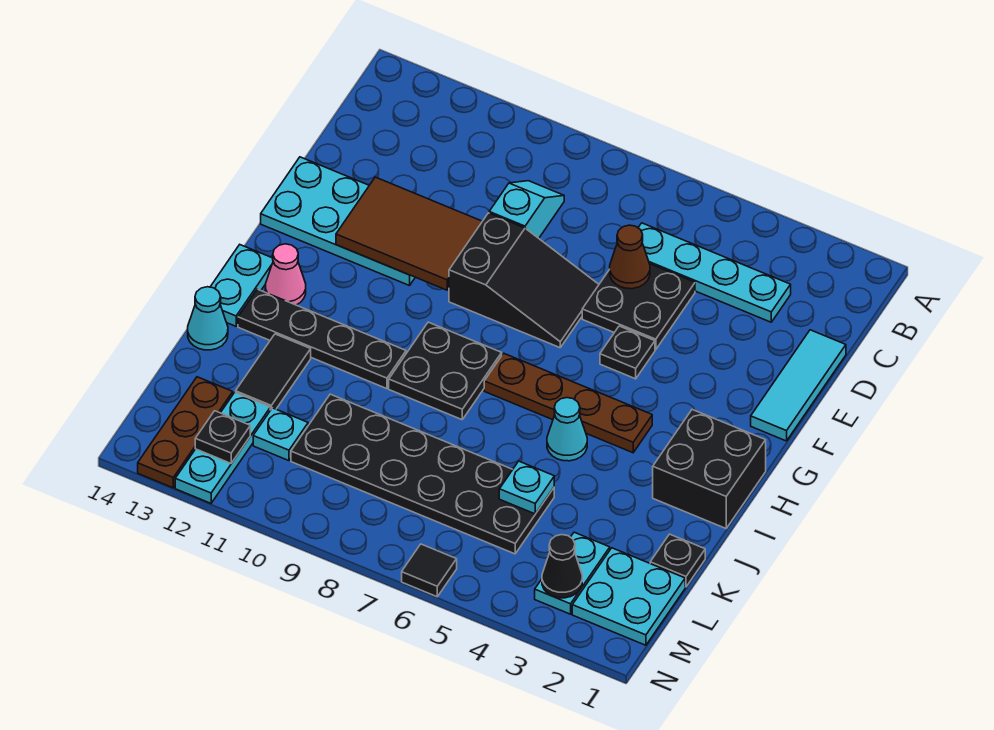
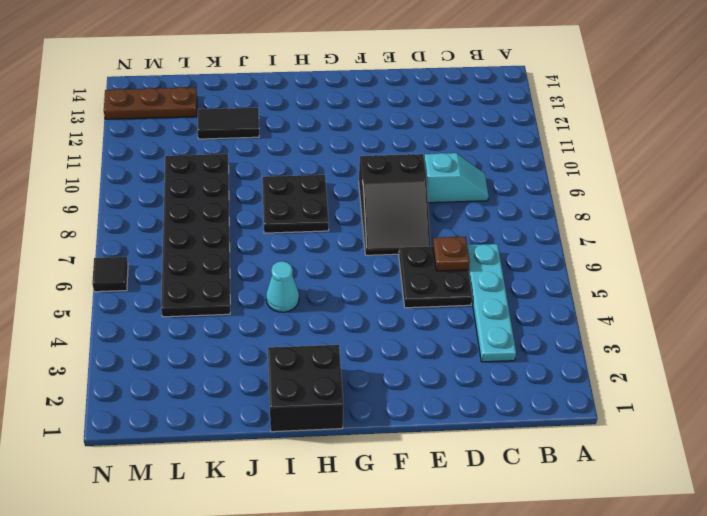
brown plate D6 level 2 -> brown cone D6 level 2
none -> cyan tile D1:F1 level 1
none -> cyan plate E11:F14 level 1
none -> black plate F5 level 1

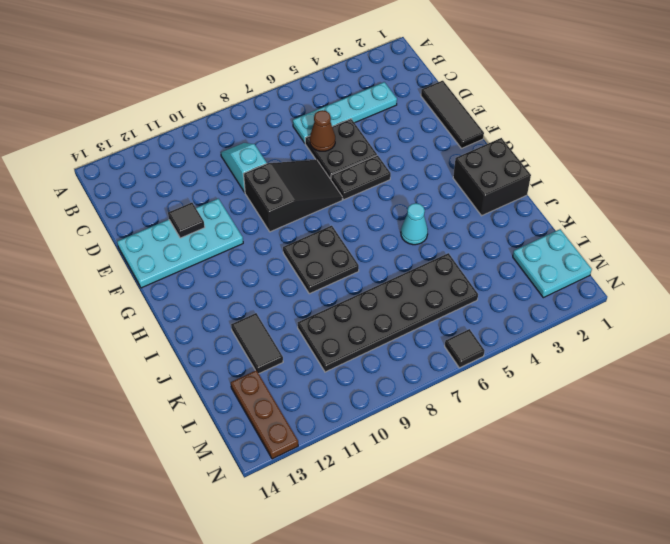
black tile D1:F1 level 1 -> cyan tile D1:F1 level 1
black tile E12 level 2 -> brown tile E10:F12 level 2
black plate F5:F6 level 1 -> black plate F5 level 1
none -> brown plate H4:H7 level 1
none -> pink cone H13 level 1
none -> cyan plate H14:I14 level 1

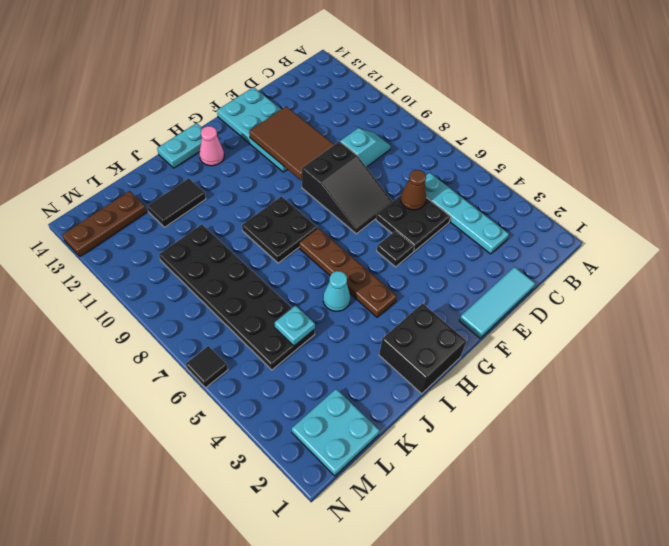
none -> black plate I10:I13 level 1
none -> cyan cone J14 level 1
none -> black plate K1 level 1

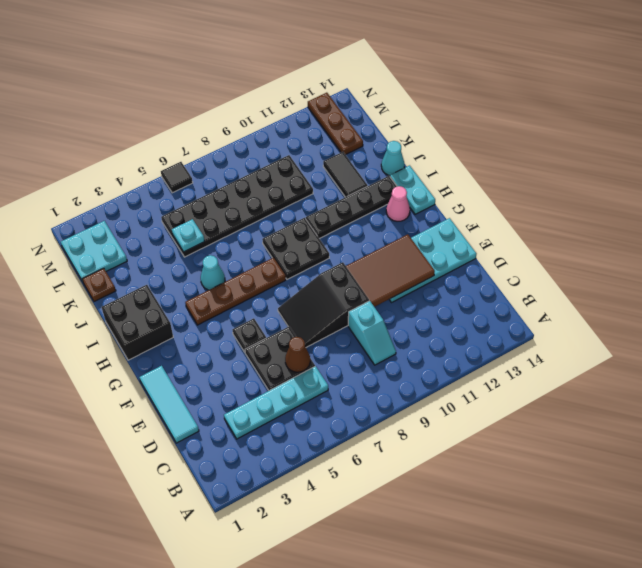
brown plate K1 level 1 -> black plate K1 level 1
none -> cyan plate L3:M3 level 1
none -> cyan plate L11 level 1
none -> cyan plate L12:N12 level 1

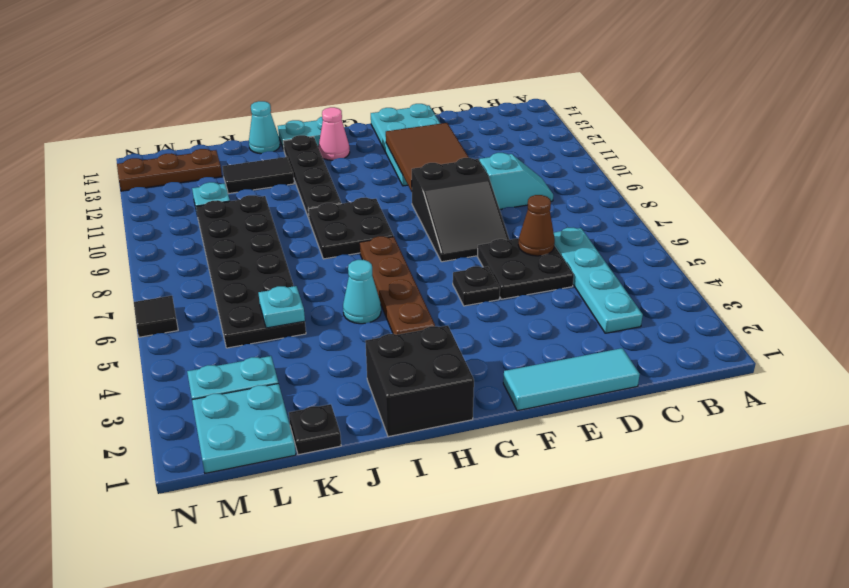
none -> cyan plate L12:N12 level 1
none -> black cone M3 level 2
none -> black plate M12 level 2

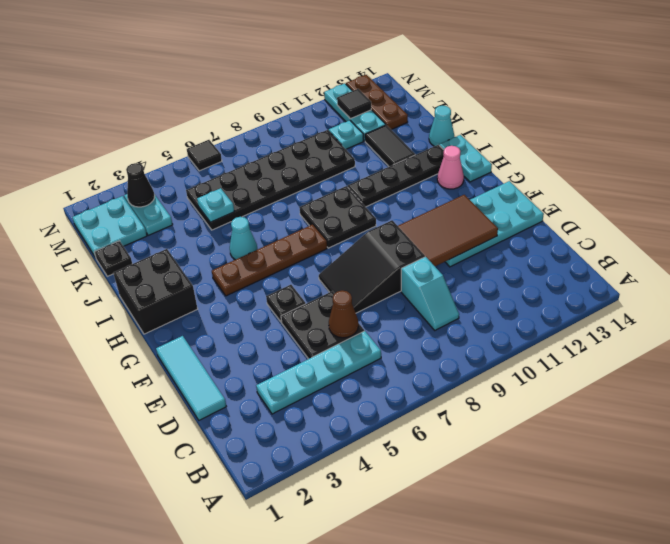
black tile M12 level 2 -> black plate M12 level 2

